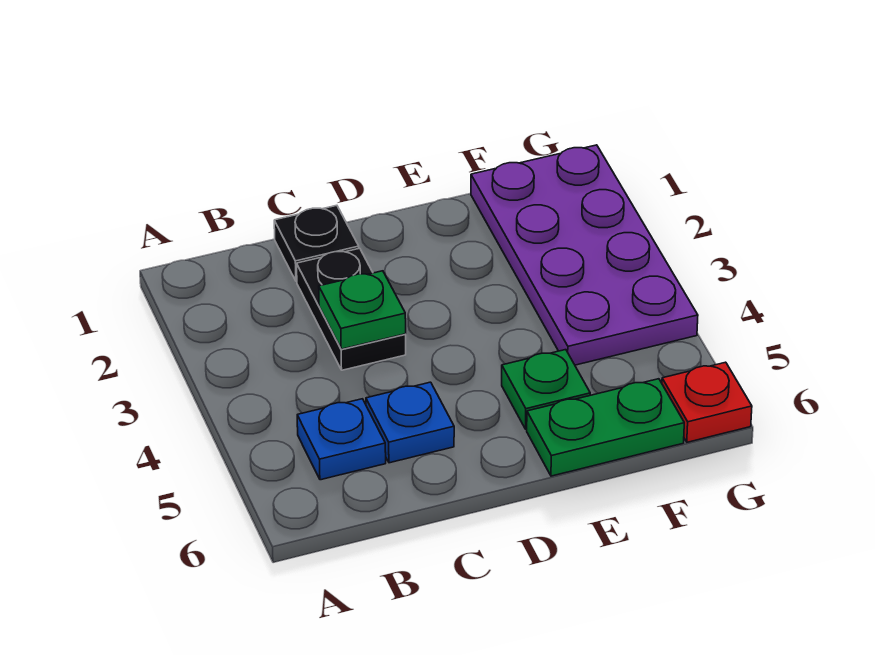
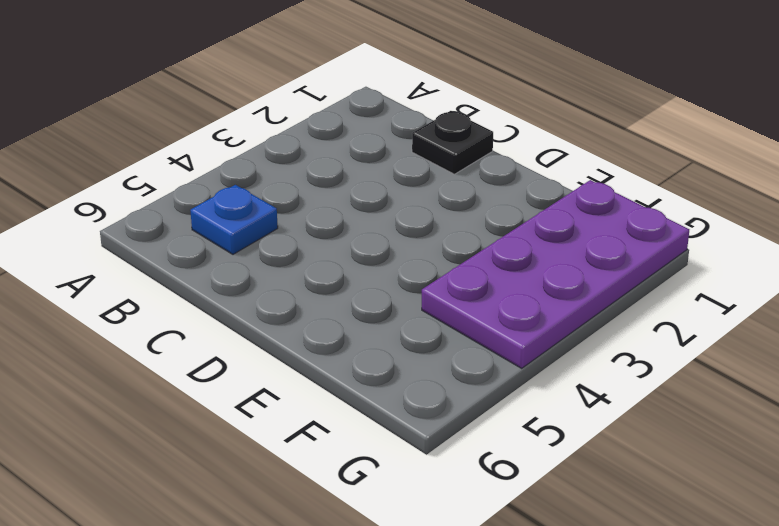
none -> black plate C2:C3 level 1
none -> blue plate C5 level 1

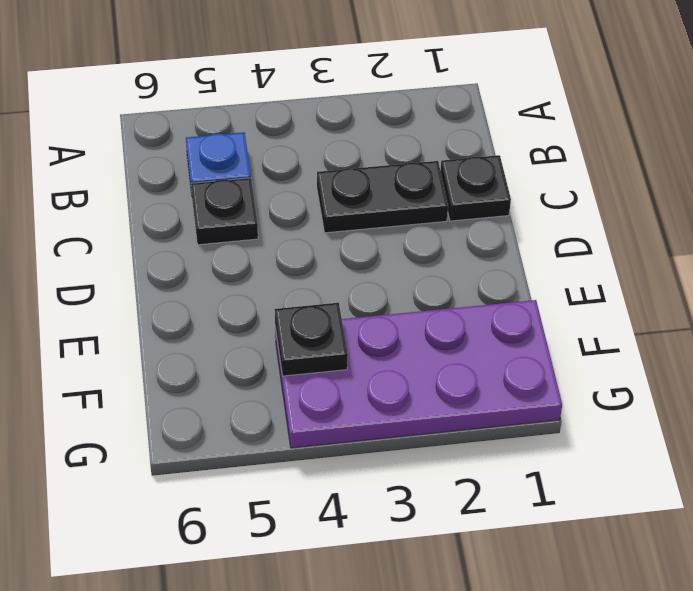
black plate C5 level 1 -> blue plate C5 level 1
black plate F4 level 2 -> none
none -> green plate E5 level 1
none -> green plate E6:F6 level 1

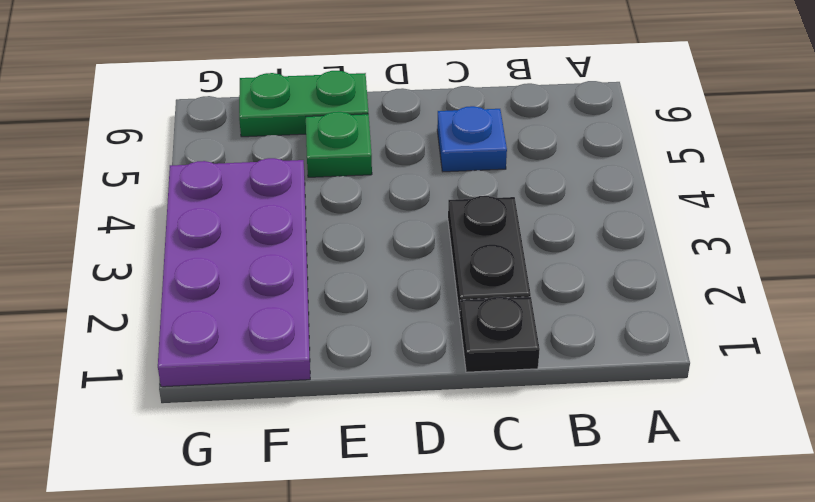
none -> blue plate B5 level 1
none -> red plate G6 level 1

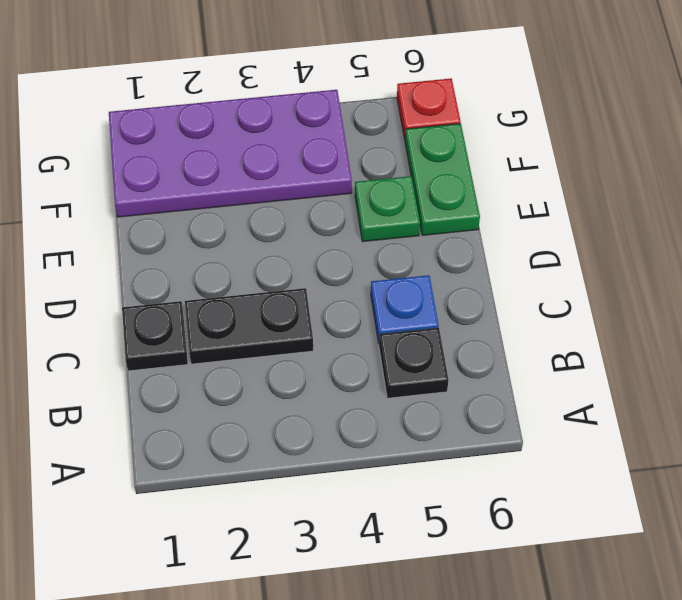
black plate B5 level 1 -> blue plate B5 level 1
none -> green plate C3 level 2

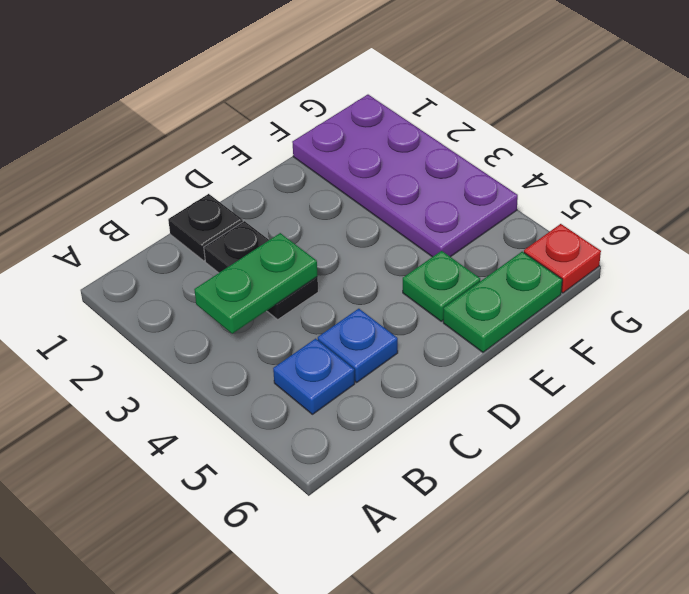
green plate B3:C3 level 2 -> green plate C3 level 2

